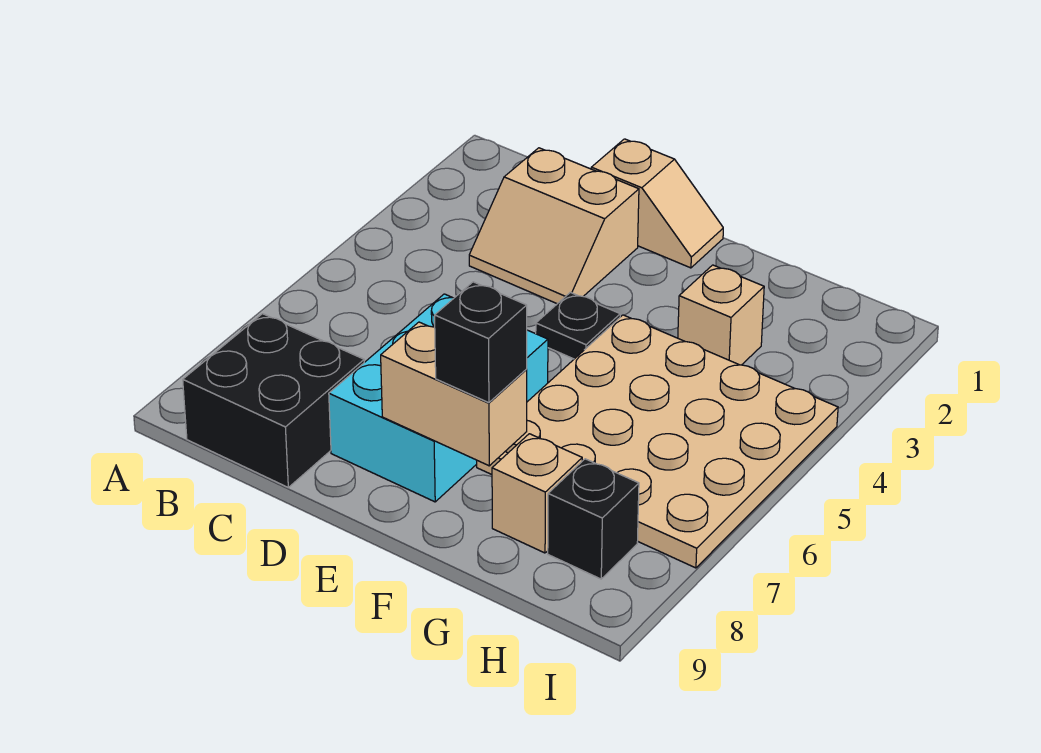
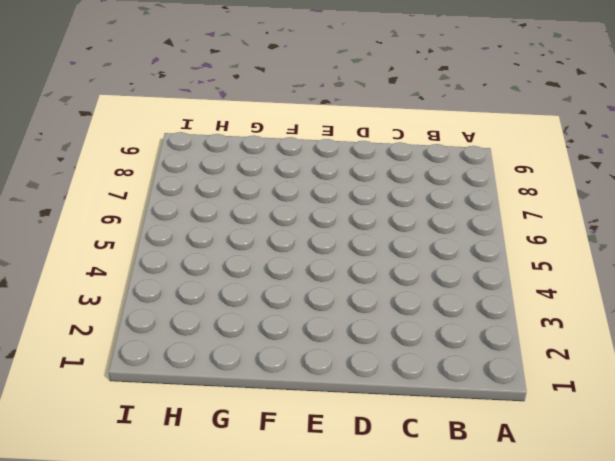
none -> black brick B8:C9 level 1
none -> tan slope C2:D3 level 1 top 2

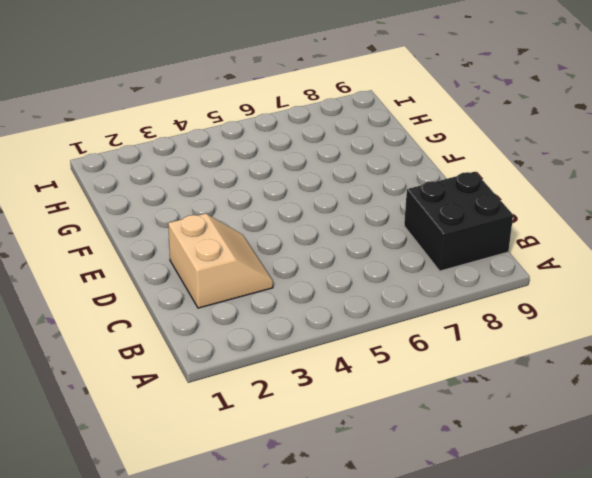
none -> tan slope D1:E1 level 1 top D
none -> cyan brick D6:E8 level 1

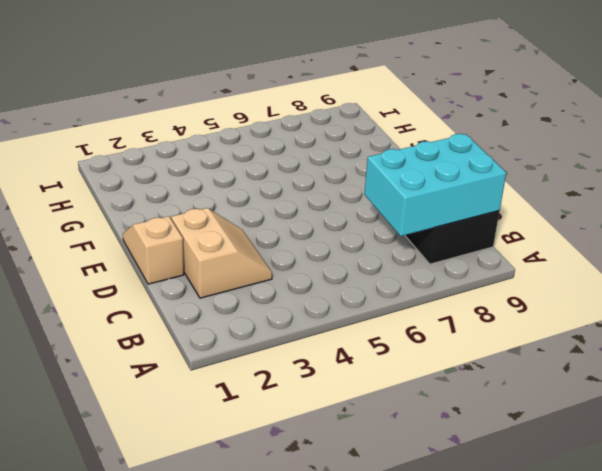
cyan brick B7:C9 level 2 -> cyan brick D6:E8 level 1
none -> black plate E4 level 1
none -> tan plate F4:I7 level 1

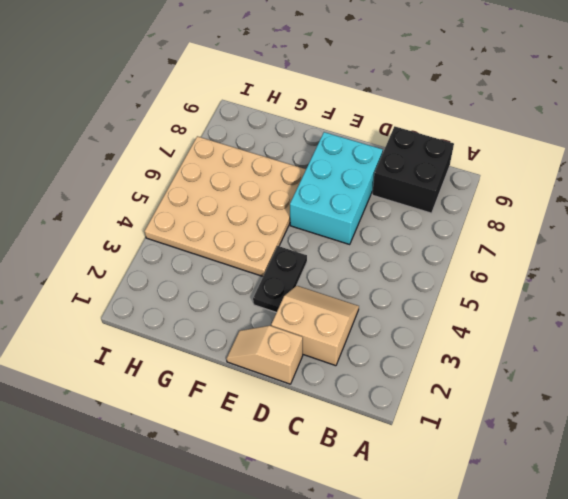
black plate E3:E4 level 1 -> black plate E4 level 1
none -> tan brick G3 level 1
none -> tan brick G8 level 1

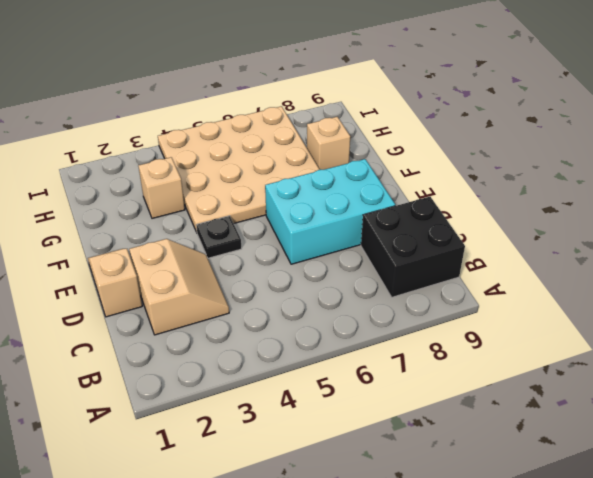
none -> black brick H8 level 1
none -> tan brick E8:F8 level 2

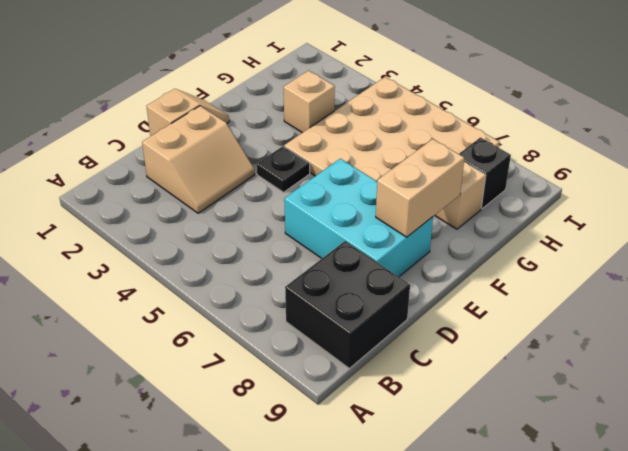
none -> black brick F8 level 3

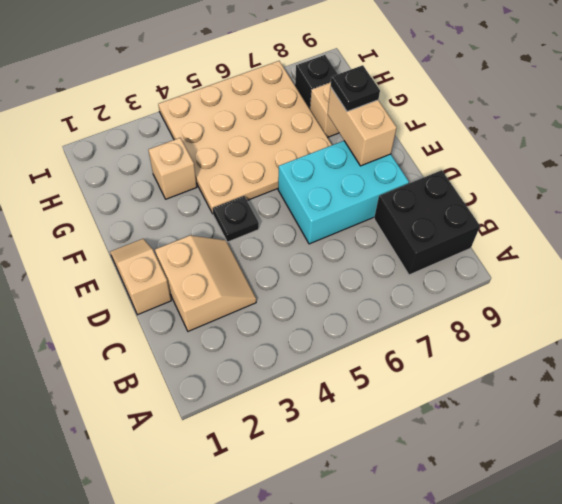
black plate F8 level 3 -> black brick F8 level 3

